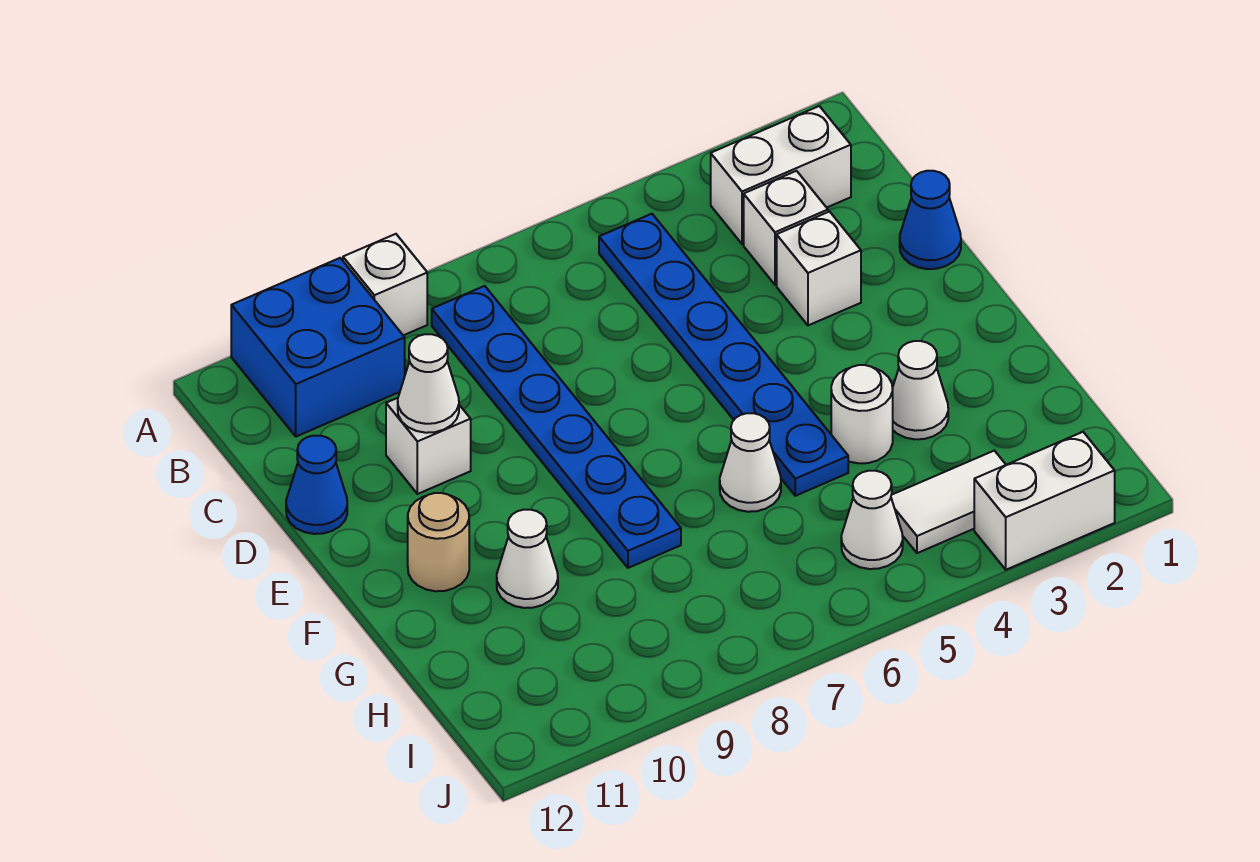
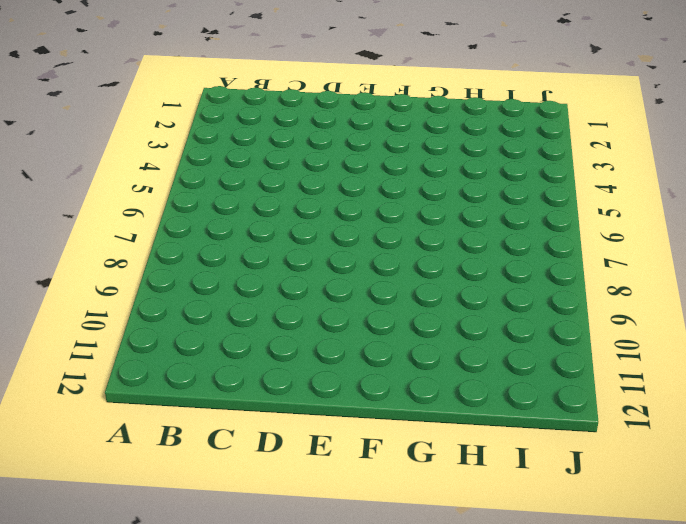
none -> white brick A9 level 1
none -> blue brick A10:B11 level 1
none -> white brick B2:B3 level 1

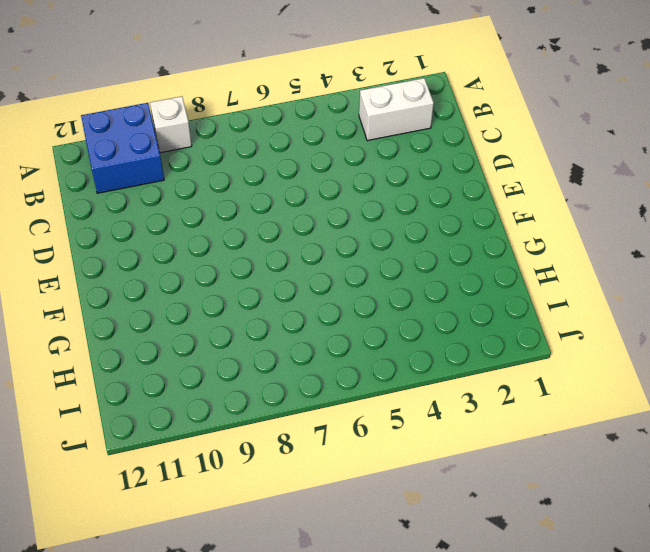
none -> blue plate B5:G5 level 1
none -> blue plate B8:G8 level 1
none -> white brick C3 level 1

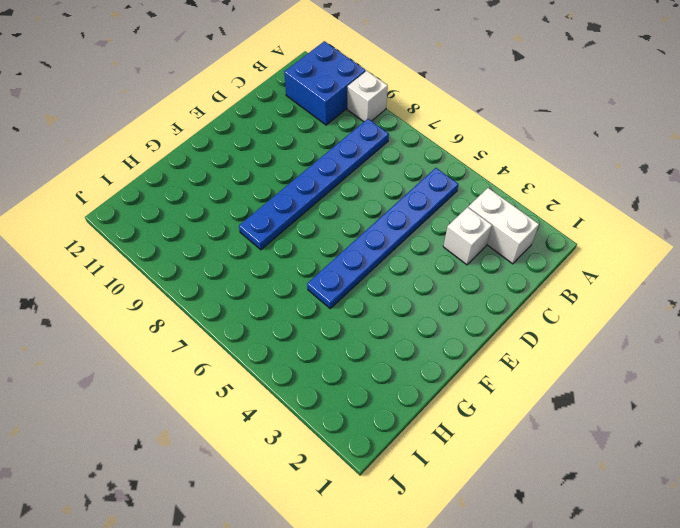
none -> blue cone D1 level 1
none -> white brick D3 level 1
none -> white brick D10 level 1

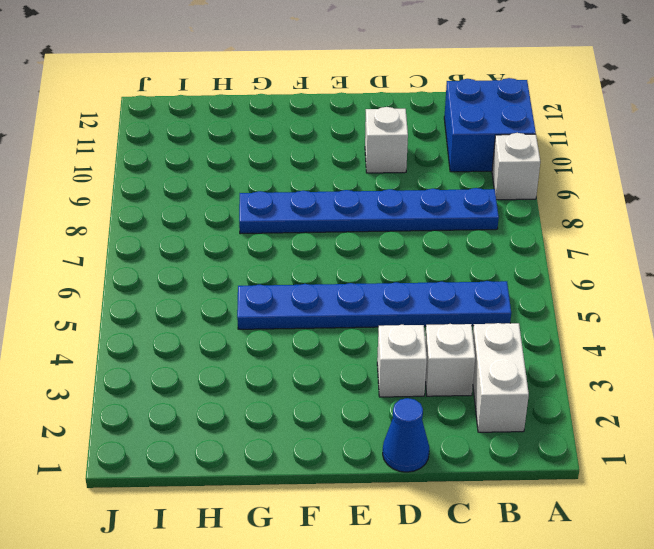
none -> blue cone D12 level 1
none -> tan round brick F11 level 1
none -> white cone G3 level 1

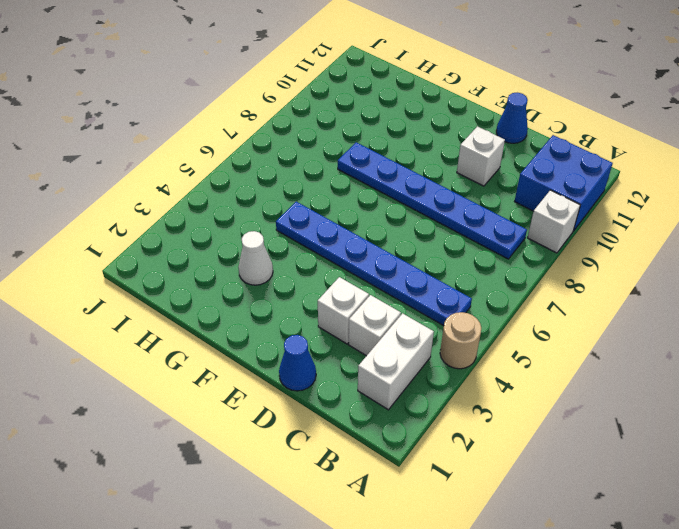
tan round brick A4 level 1 -> tan round brick F11 level 1
none -> white round brick G4 level 1
none -> white cone G6 level 1
none -> white cone G10 level 1

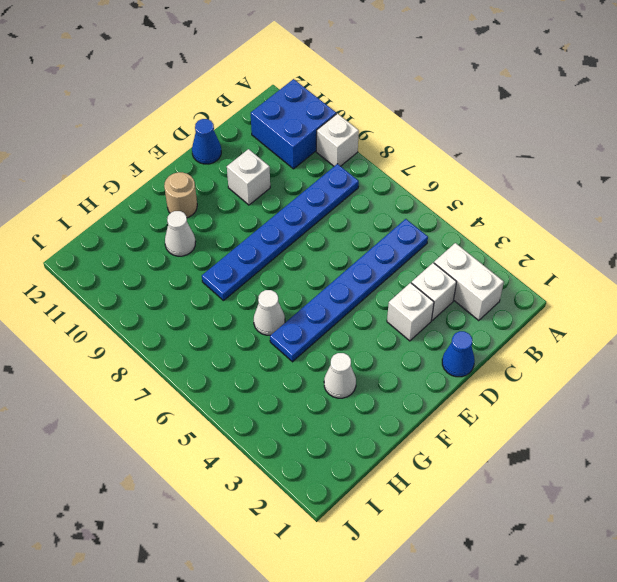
none -> white round brick G4 level 1
none -> white tile I3:I4 level 1
none -> white cone I5 level 1

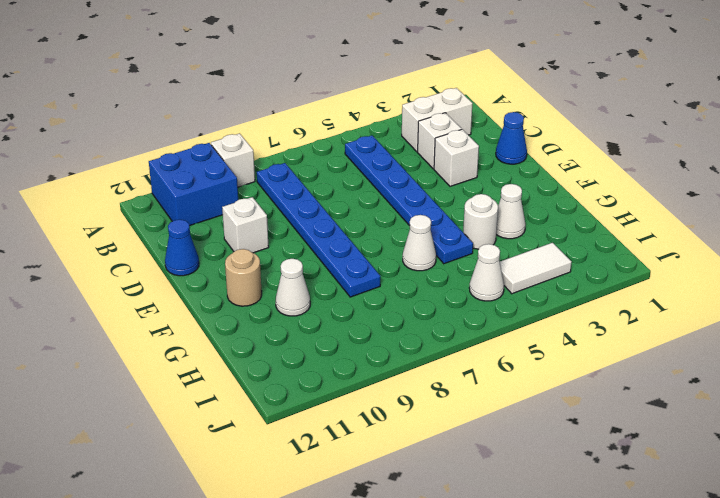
none -> white brick J2:J3 level 1
none -> white cone D10 level 2

